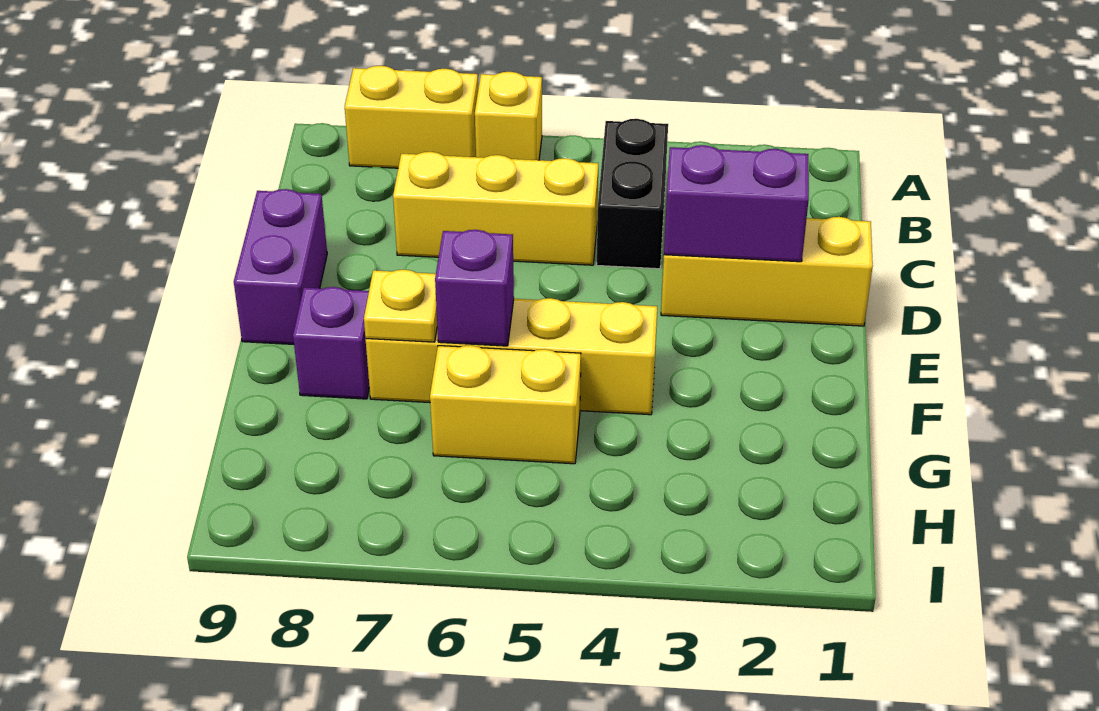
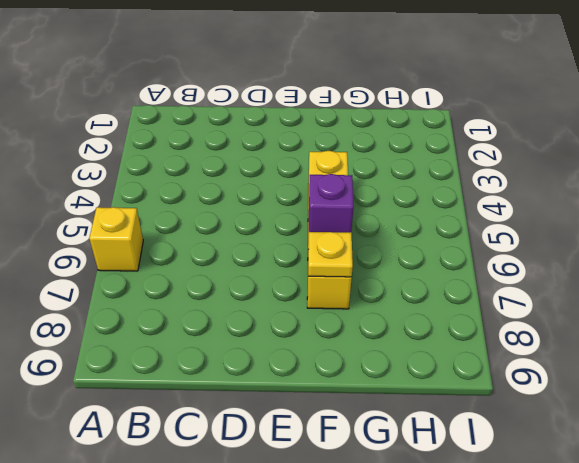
none -> yellow brick A7:A8 level 1
none -> black brick B4:C4 level 1
none -> yellow brick C5:C7 level 1

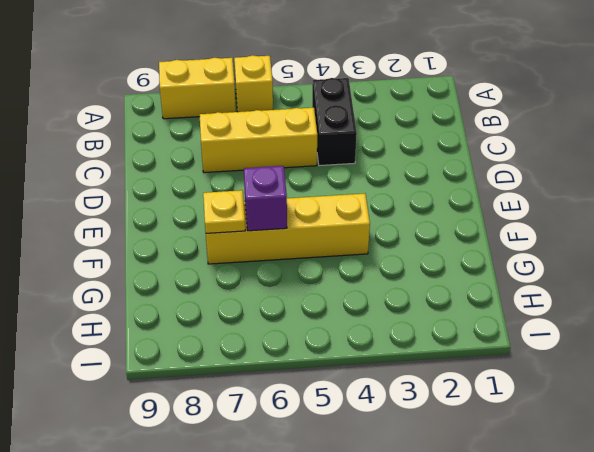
none -> yellow brick D1:D3 level 1
none -> purple brick D9:E9 level 1
none -> purple brick F8 level 1

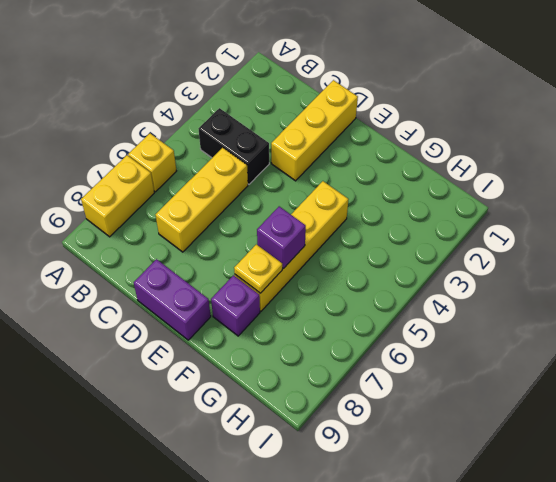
none -> yellow brick G5:G6 level 1
none -> purple brick D2:D3 level 2

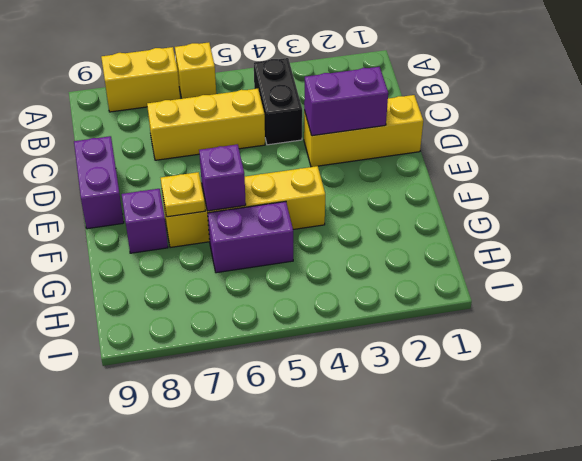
purple brick G5:G6 level 1 -> yellow brick G5:G6 level 1

